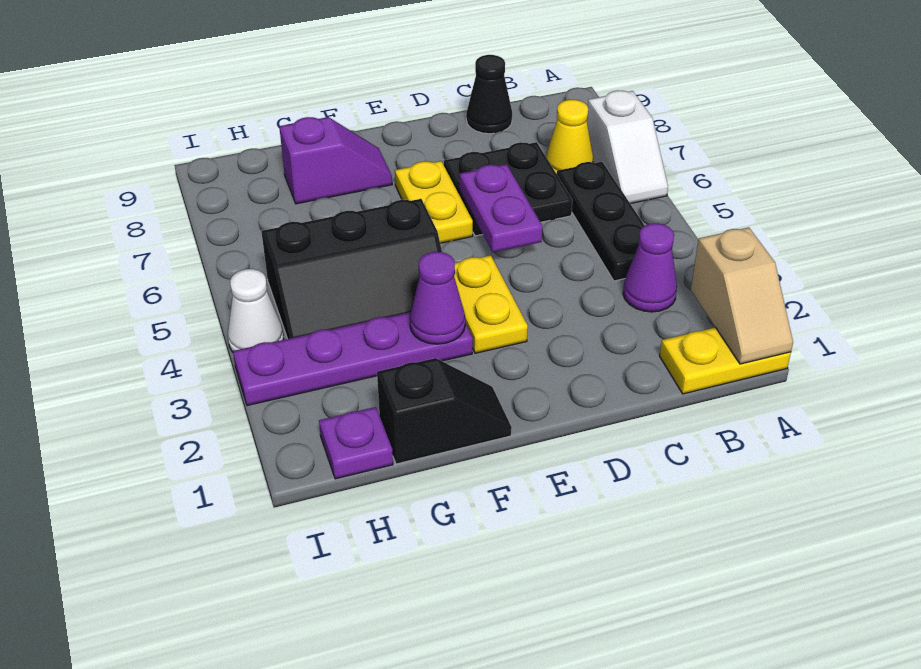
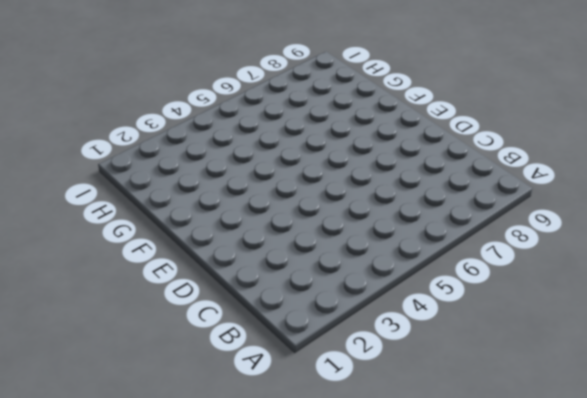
none -> yellow plate A1:B1 level 1
none -> white slope A6:A7 level 1 top 7
none -> purple cone B3 level 1

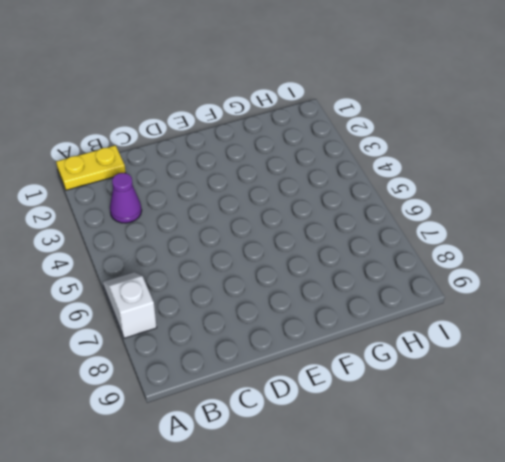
none -> black plate B4:B6 level 1
none -> yellow cone B7 level 1
none -> black plate C6:D7 level 1

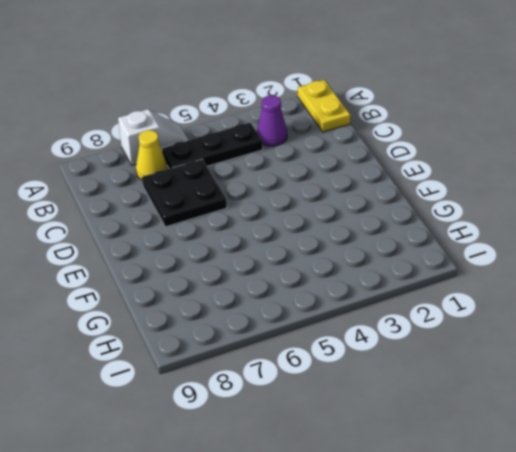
none -> black cone C9 level 1
none -> yellow plate E3:E4 level 1
none -> yellow plate E6:E7 level 1

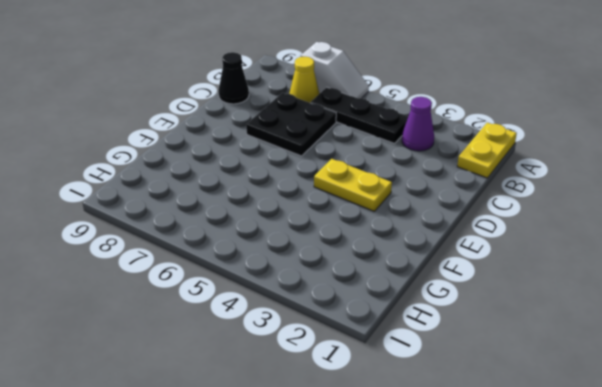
none -> yellow plate E6:E7 level 1
none -> black slope F1:G1 level 1 top G
none -> purple plate F3:I3 level 1

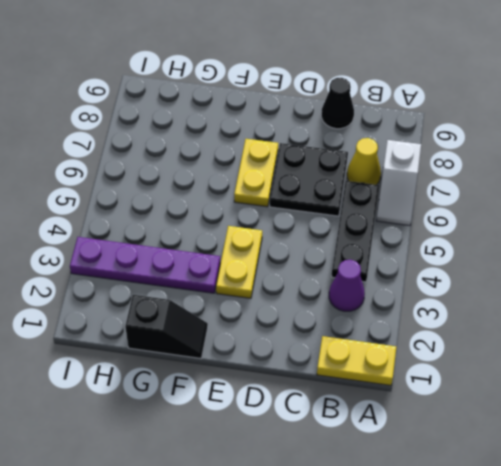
none -> black slope F4:H5 level 1 top 5
none -> purple slope F8:G8 level 1 top G
none -> purple plate H1 level 1

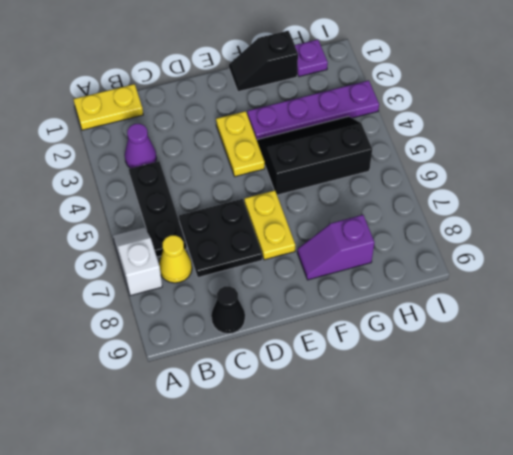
none -> white cone I4 level 1
none -> tan slope A1:A2 level 2 top 2
none -> purple plate D5:D6 level 2

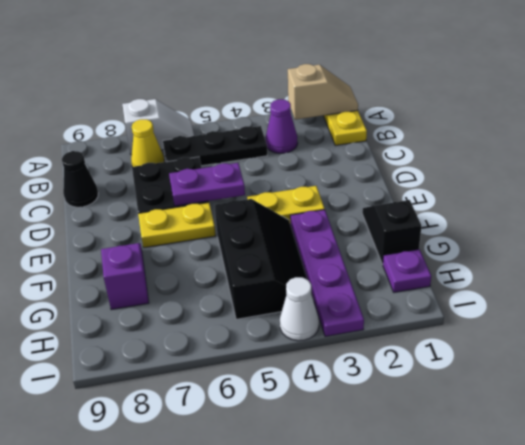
none -> purple cone F3 level 2

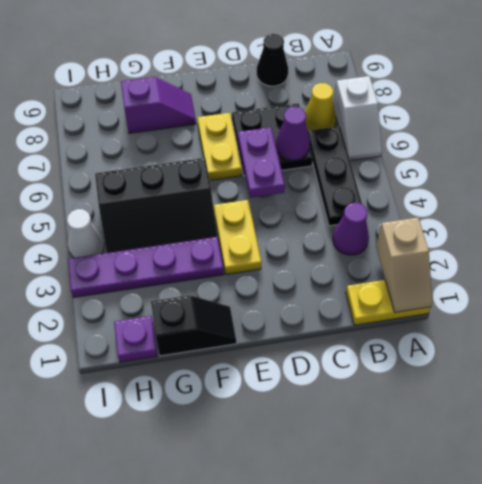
purple cone C6 level 2 -> purple cone F3 level 2

